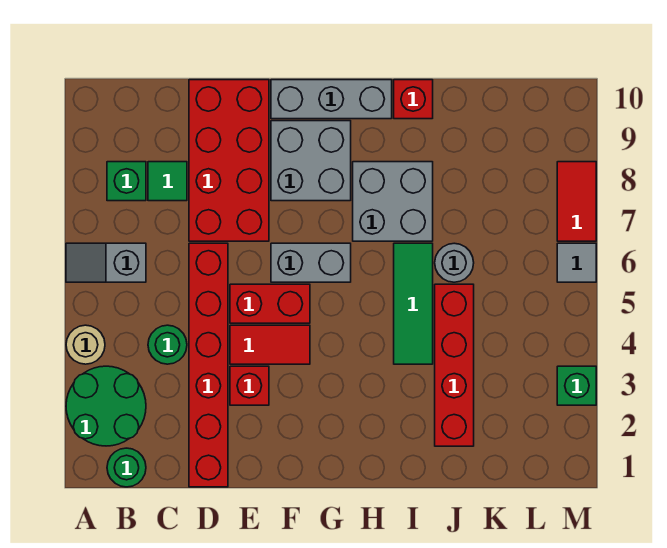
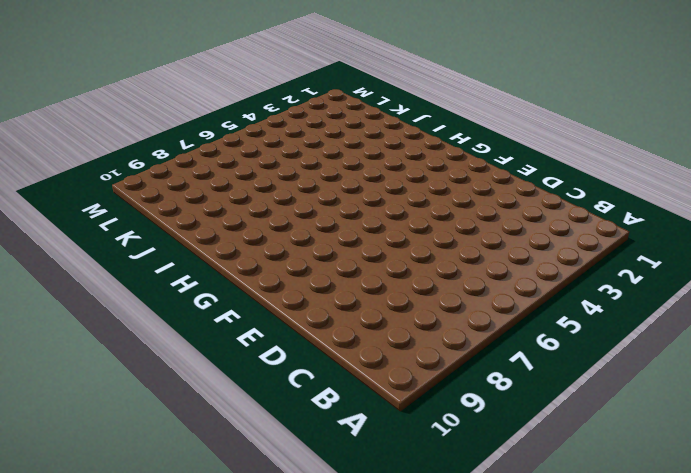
none -> green round brick A2:B3 level 1
none -> tan round brick A4 level 1
none -> grey slope A6:B6 level 1 top B

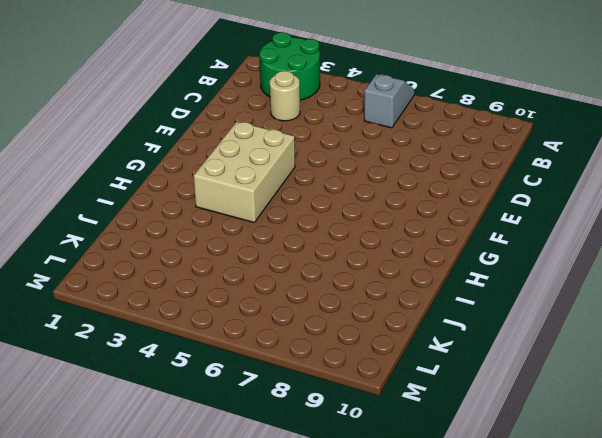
tan round brick C3 level 1 -> tan round brick A4 level 1
tan brick F3:H4 level 1 -> red tile E4:F4 level 1
none -> green round brick B1 level 1
none -> green brick B8 level 1
none -> green round brick C4 level 1

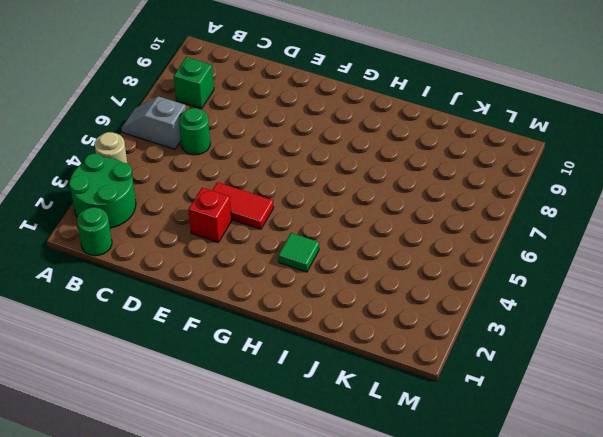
green round brick C6 level 1 -> green round brick C4 level 1
green tile H3 level 1 -> green tile C8 level 1
none -> red brick D1:D6 level 1
none -> red brick D7:E10 level 1
none -> red brick E5:F5 level 1

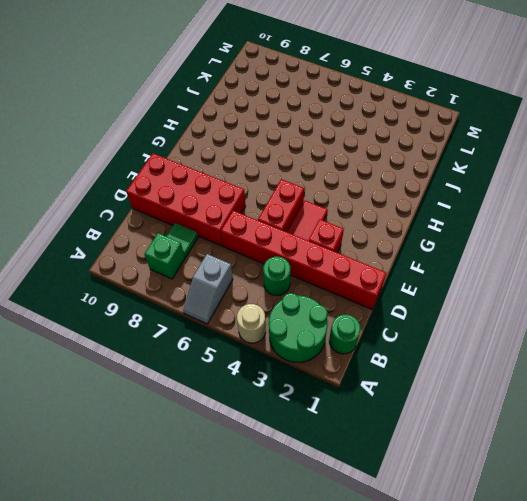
none -> grey brick F6:G6 level 1
none -> grey brick F8:G9 level 1
none -> grey brick F10:H10 level 1

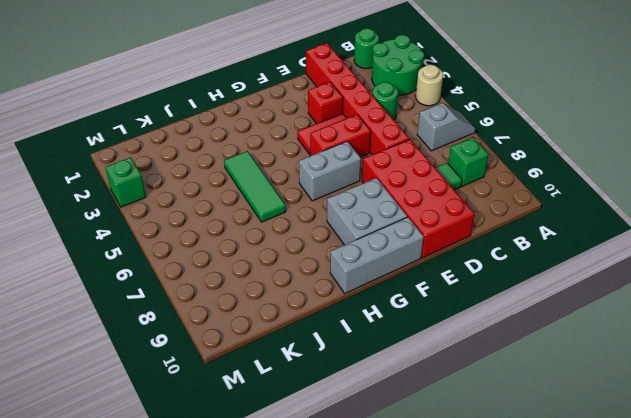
none -> grey brick H7:I8 level 1
none -> red brick I10 level 1
none -> red brick J2:J5 level 1

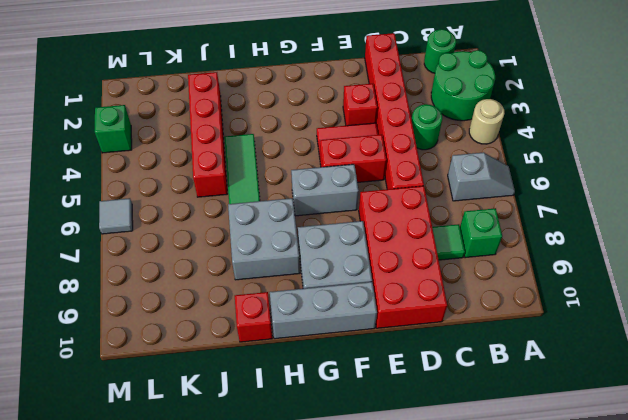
none -> grey round brick J6 level 1
none -> red tile M7:M8 level 1

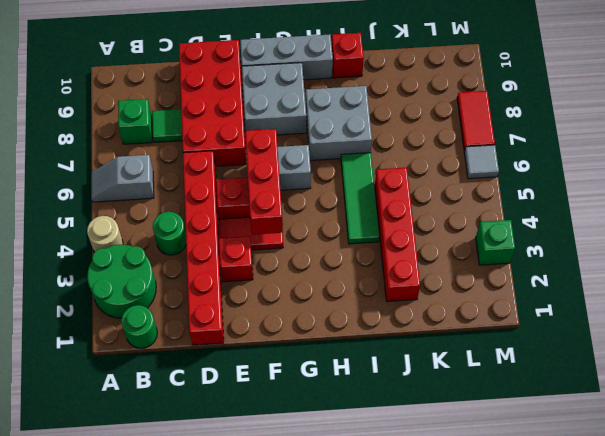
red brick F4:F6 level 2 -> none
none -> grey round brick J6 level 1

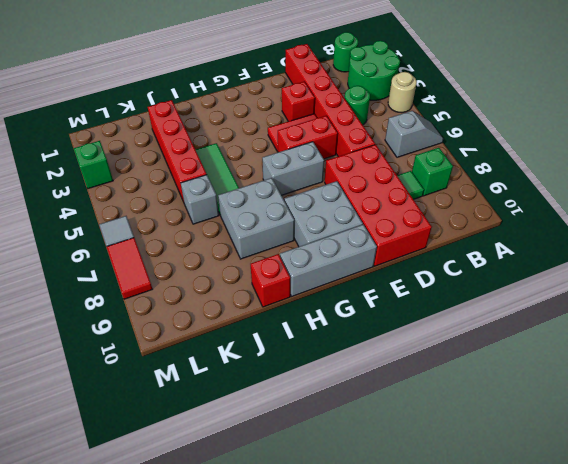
grey brick J6 level 1 -> grey round brick J6 level 1

